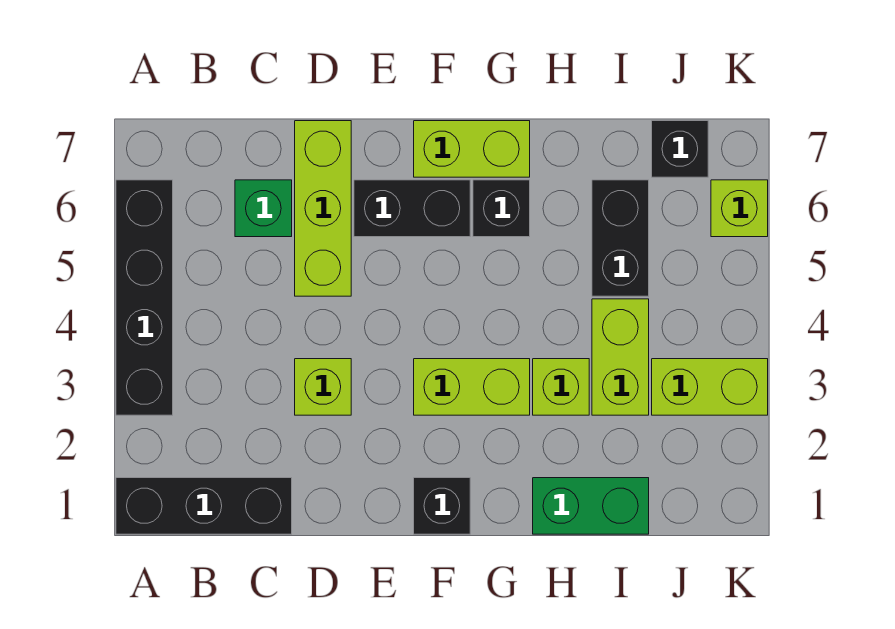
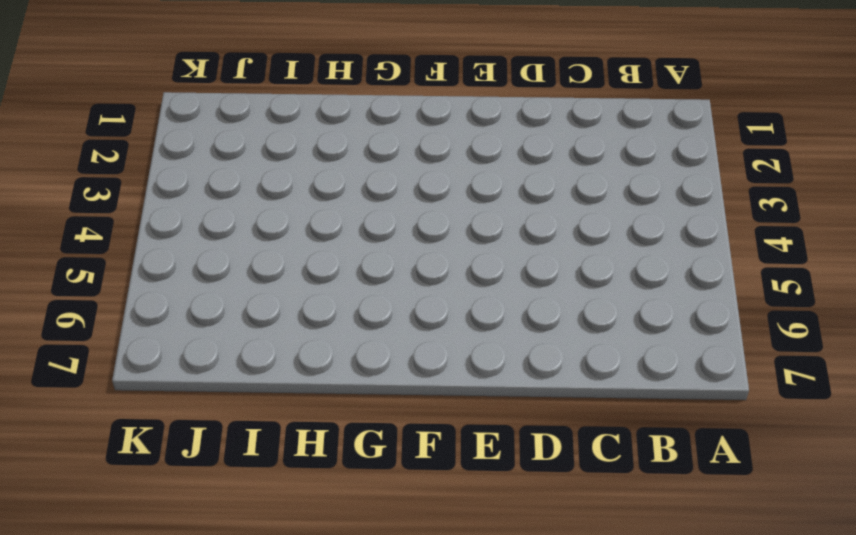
none -> black brick A1:C1 level 1
none -> black brick A3:A6 level 1
none -> green brick C6 level 1

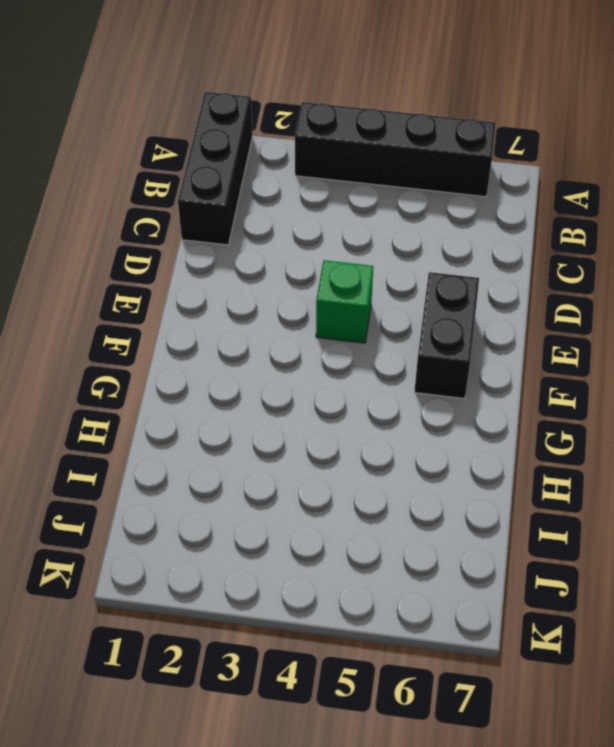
green brick E4 level 1 -> green brick C6 level 1
none -> lime brick D3 level 1
none -> lime brick D5:D7 level 1
none -> black brick F1 level 1

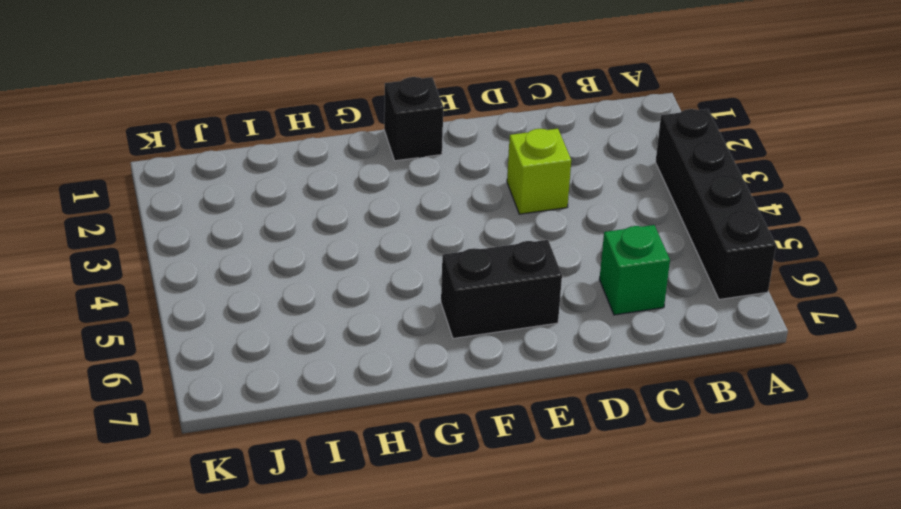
none -> black brick A1:C1 level 1
none -> lime brick D5:D7 level 1
none -> lime brick F3:G3 level 1

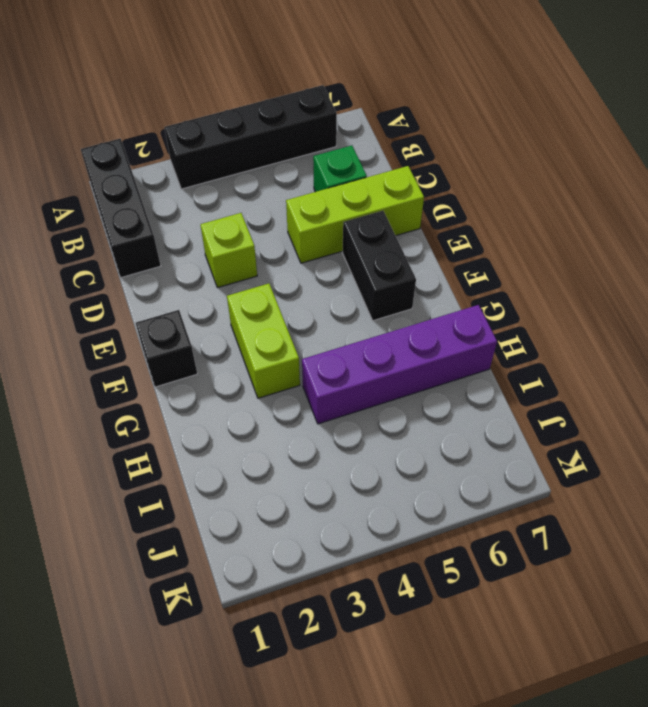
purple brick H4:H7 level 1 -> none
none -> lime brick F7:G7 level 1
none -> black brick G6 level 1
none -> green brick H1:I1 level 1

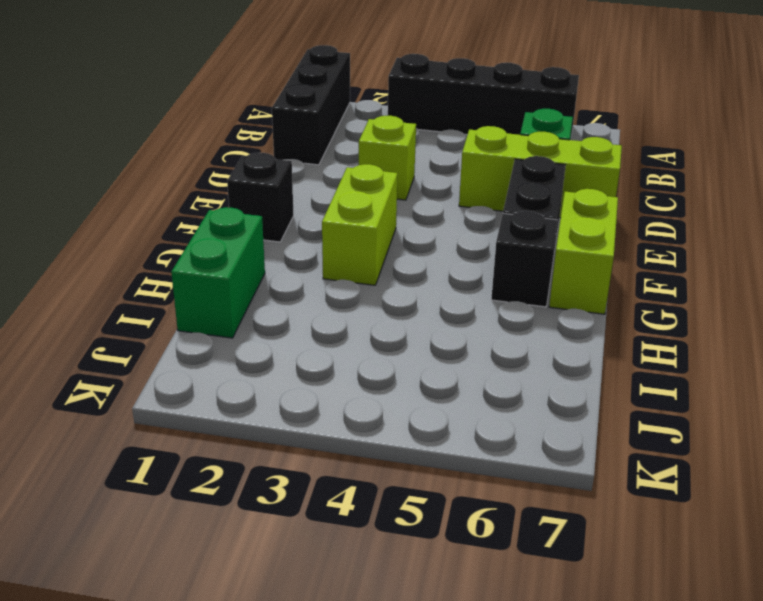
none -> lime brick H3 level 1
none -> lime brick I3:I4 level 1
none -> black brick I5:I6 level 1

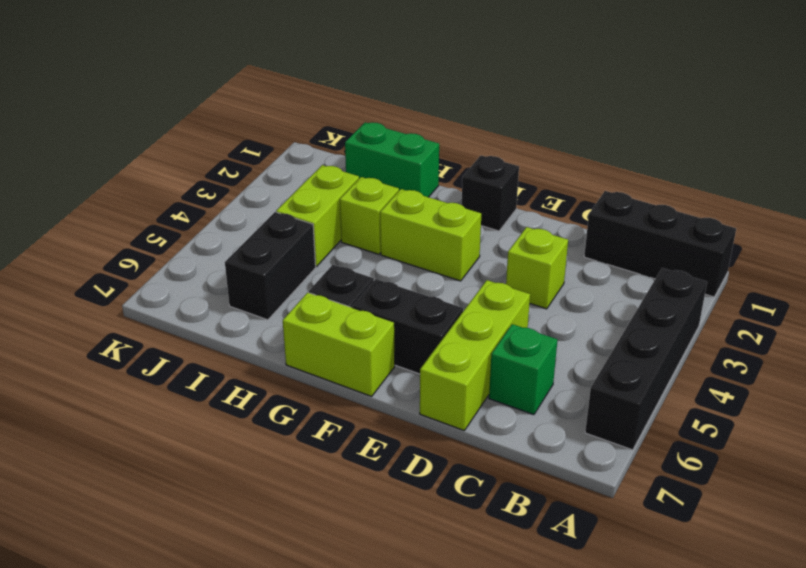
none -> lime brick J3:K3 level 1
none -> black brick J7 level 1
none -> lime brick K6 level 1

